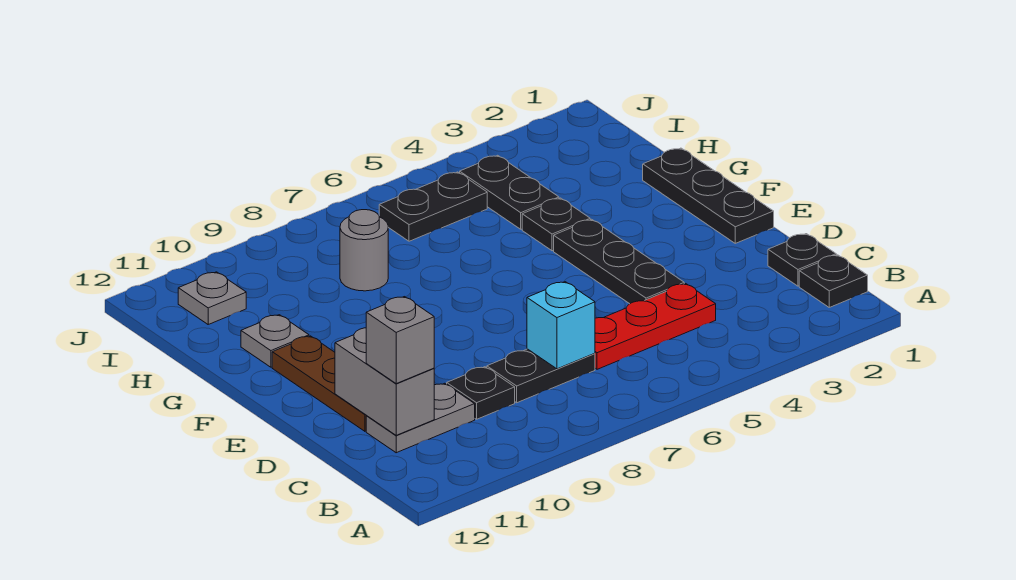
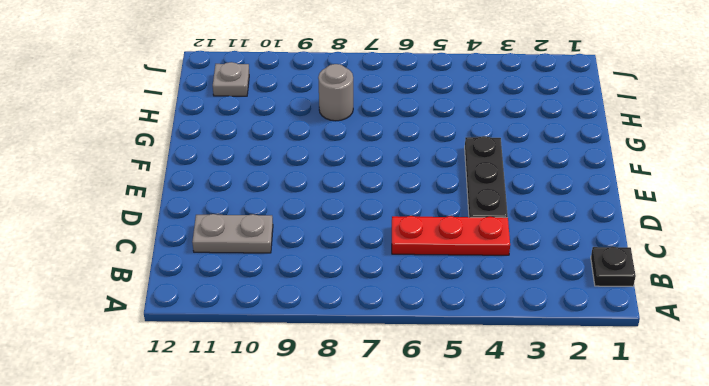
none -> black plate C1 level 1
none -> black plate C7:C8 level 1
none -> black plate C9 level 1

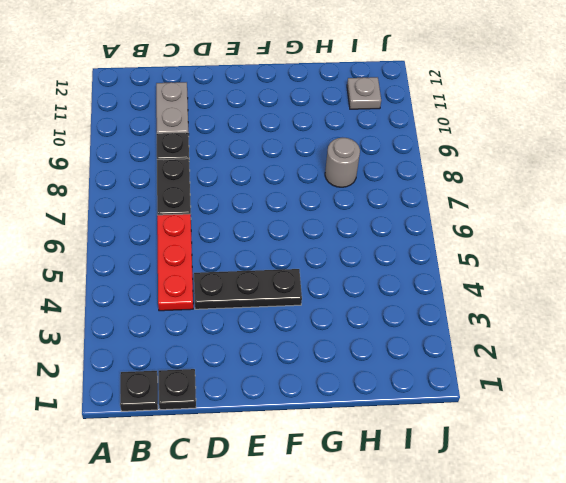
none -> brown plate D11:F11 level 1
none -> black plate E1:G1 level 1
none -> black plate G4 level 1

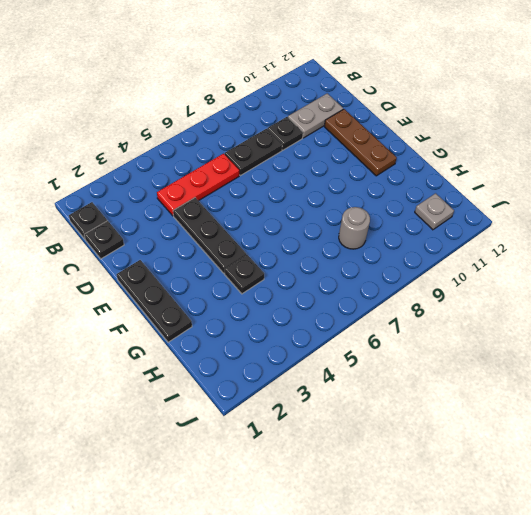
none -> grey plate G11 level 1
none -> black plate H4:I4 level 1
none -> black plate I5:I6 level 1

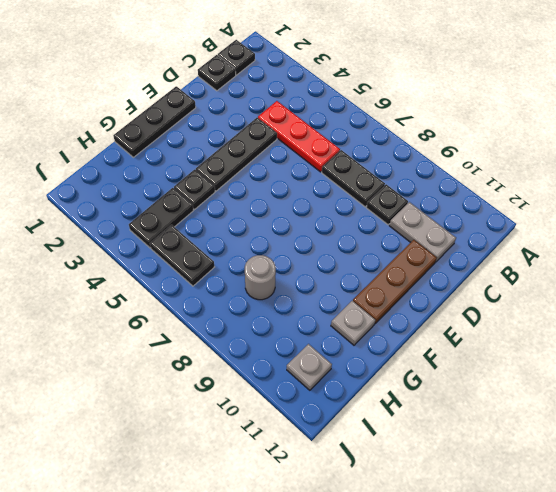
none -> cyan brick C7 level 2
none -> grey brick C11:D11 level 2
none -> grey brick C11 level 3

